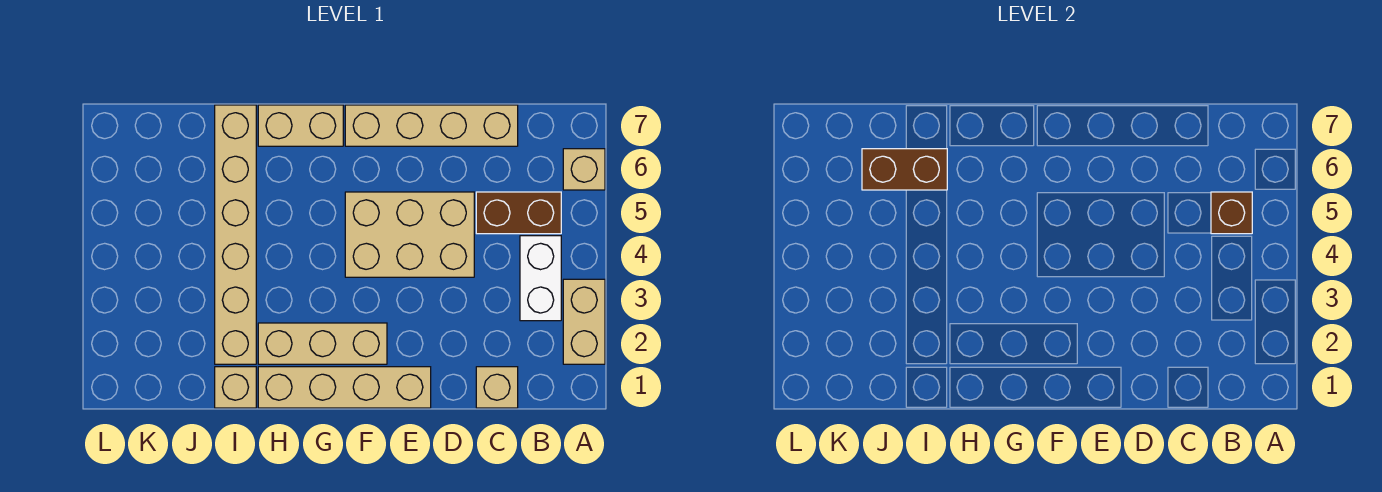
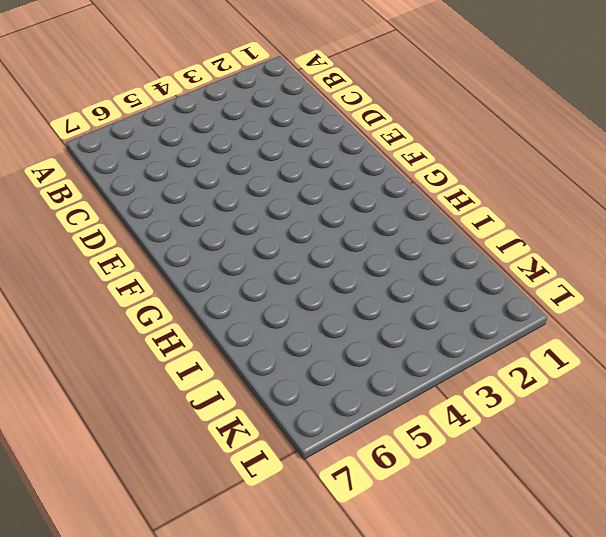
none -> tan brick A2:A3 level 1
none -> tan brick A6 level 1
none -> white brick B3:B4 level 1

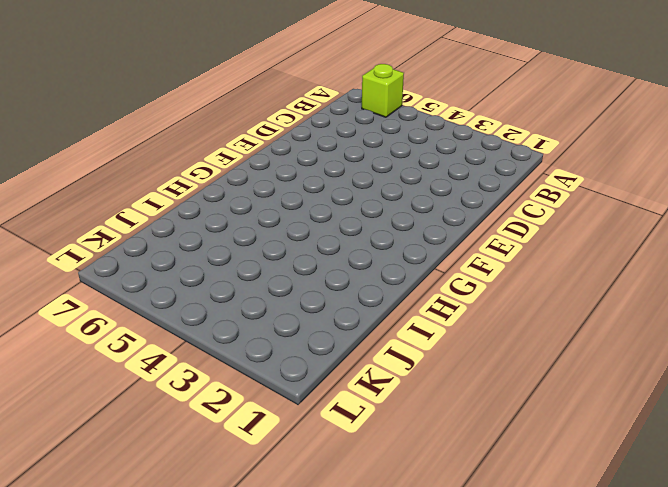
lime brick A6 level 1 -> tan brick A6 level 1
none -> tan brick A2:A3 level 1
none -> white brick B3:B4 level 1
none -> brown brick B5:C5 level 1

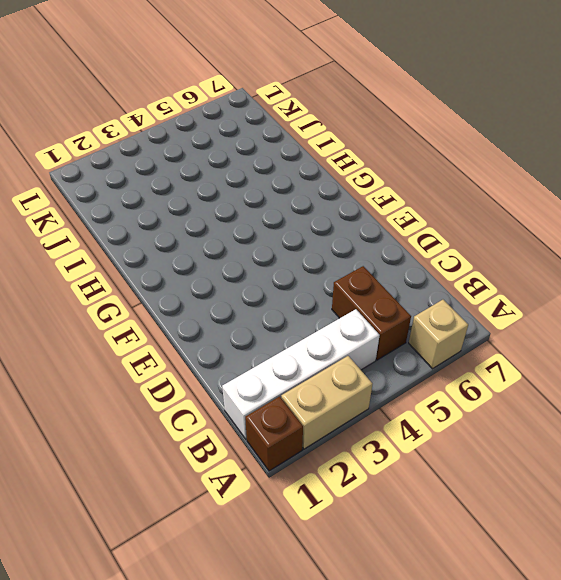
brown brick A1 level 1 -> brown brick B5 level 2
white brick B1:B4 level 1 -> white brick B3:B4 level 1
none -> tan brick C1 level 1
none -> tan brick C7:F7 level 1
none -> tan brick D4:F5 level 1

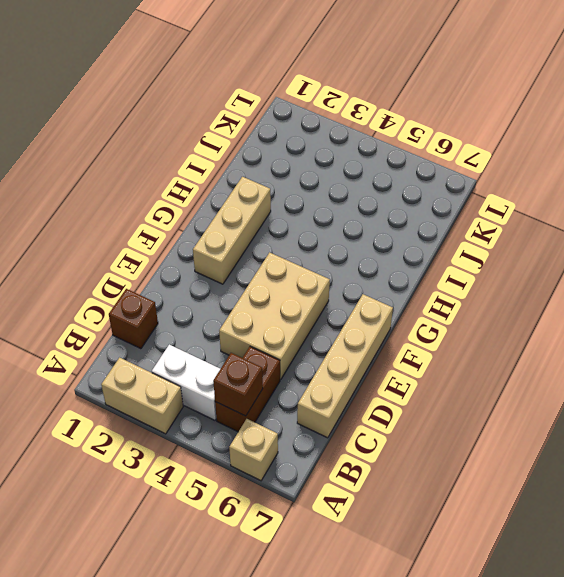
brown brick C1 level 1 -> tan brick C1 level 1
none -> tan brick E1:H1 level 1
none -> tan brick G7:H7 level 1
none -> tan brick I1 level 1

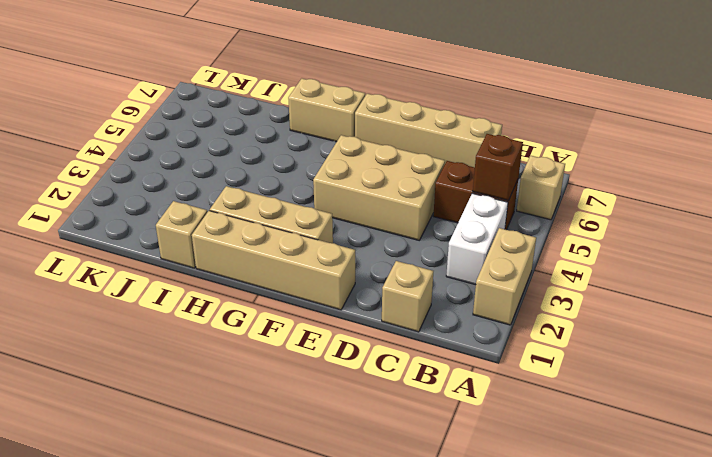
none -> tan brick I2:I7 level 1
none -> brown brick I6:J6 level 2

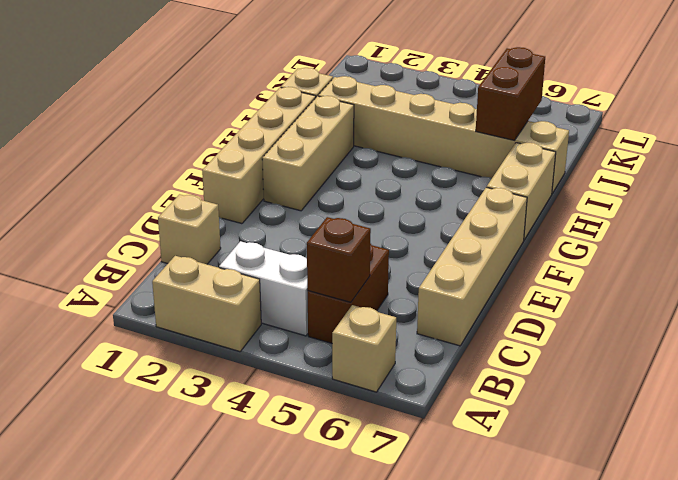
none -> tan brick D4:F5 level 1

